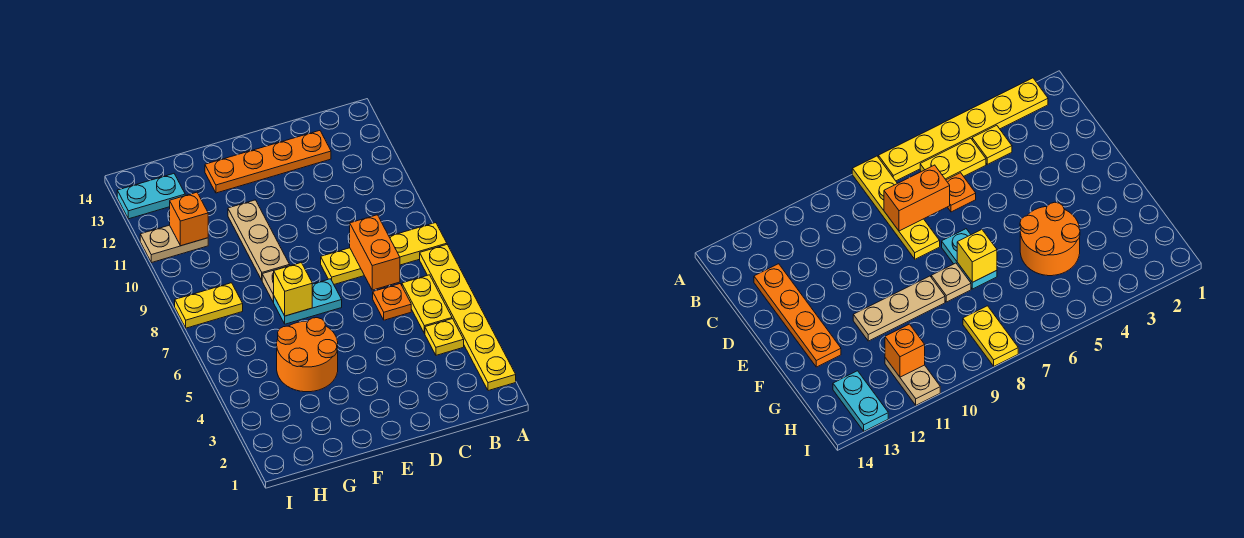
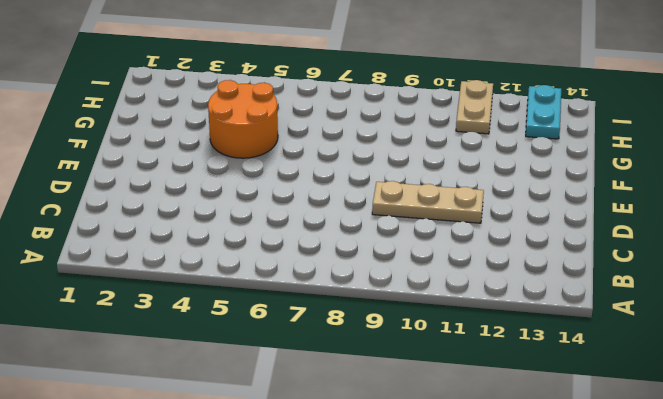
tan plate D9:D11 level 1 -> tan plate F9:F11 level 1
none -> yellow plate A2:A7 level 1
none -> yellow plate A8:D8 level 1
none -> yellow plate B4 level 1

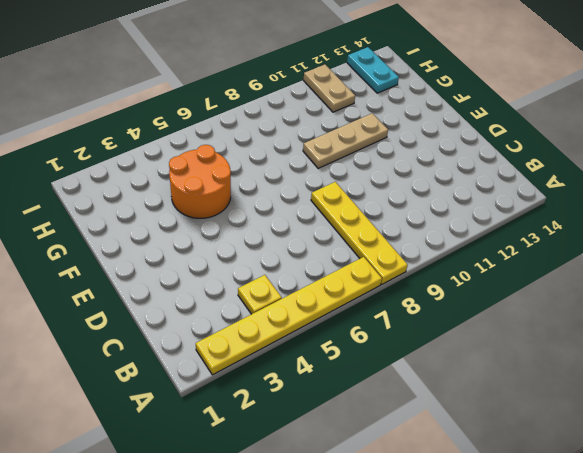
none -> yellow plate B5:B6 level 1
none -> orange plate C6 level 1
none -> orange plate C13:F13 level 1

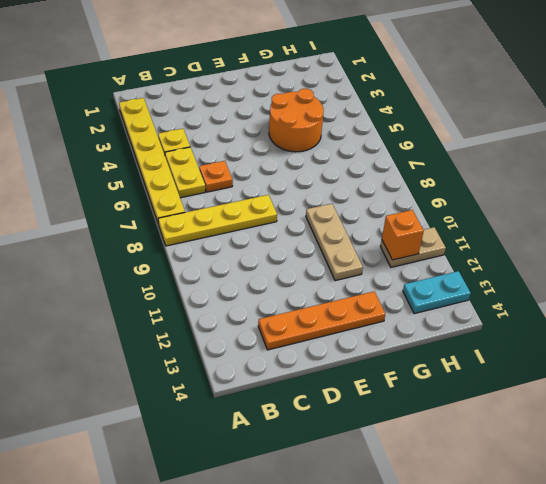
none -> cyan plate E7:F7 level 1
none -> tan plate F8 level 1
none -> yellow plate H8:I8 level 1

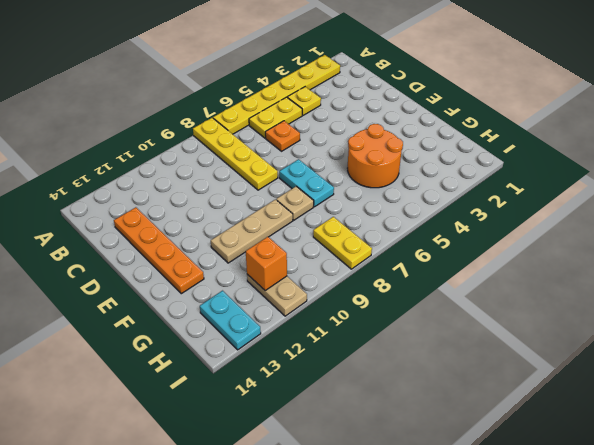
none -> orange brick C7:C8 level 2
none -> yellow brick F7 level 2

